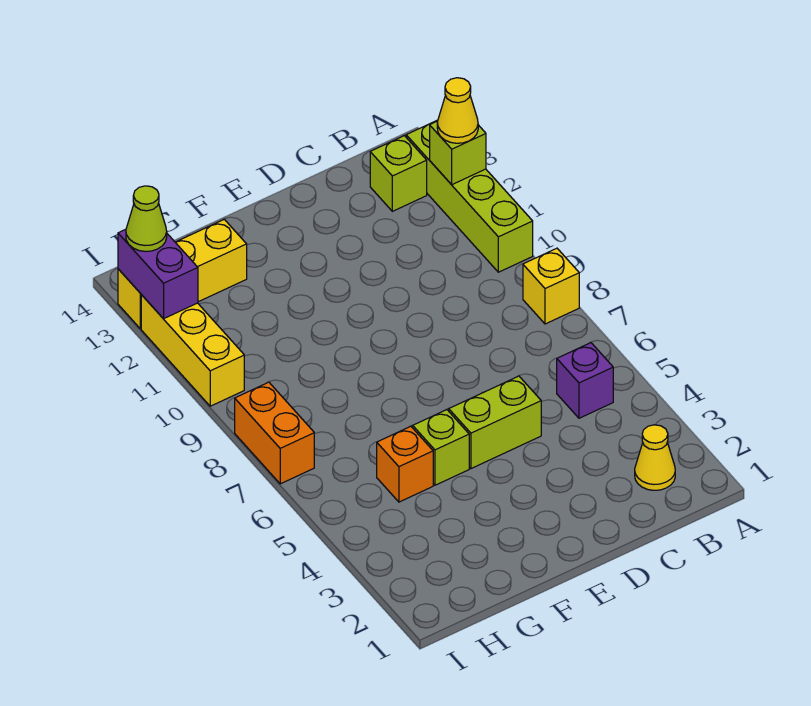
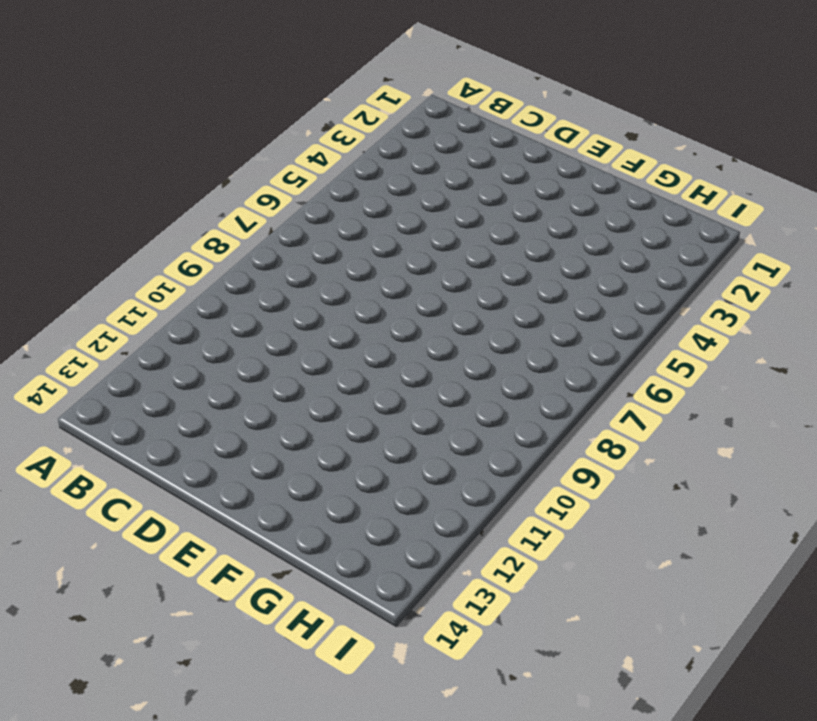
none -> yellow brick A8 level 1
none -> lime brick A10:A13 level 1
none -> yellow cone B2 level 1

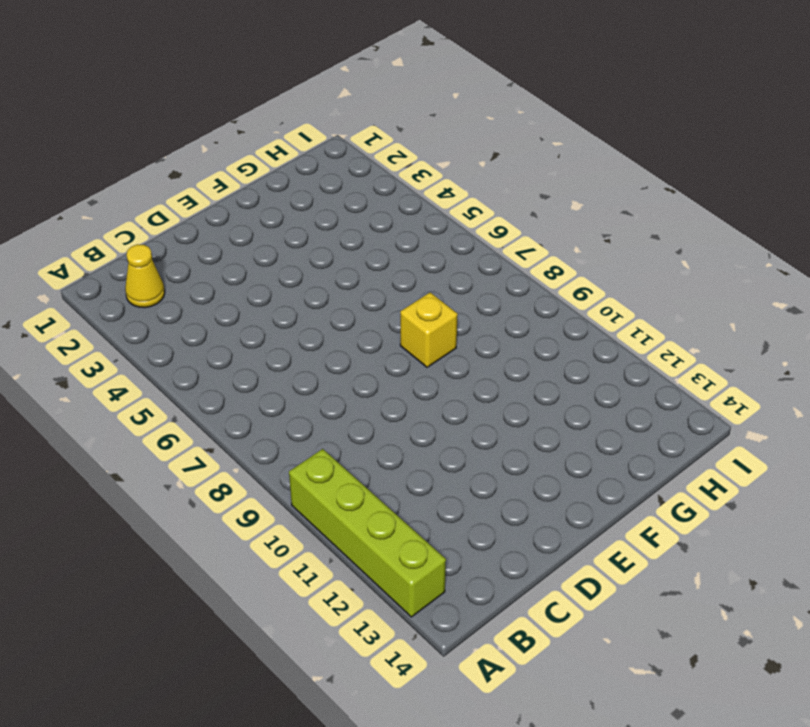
yellow brick F8 level 1 -> yellow brick A8 level 1
none -> purple brick B5 level 1
none -> lime brick B13 level 1
none -> lime brick D5:E5 level 1

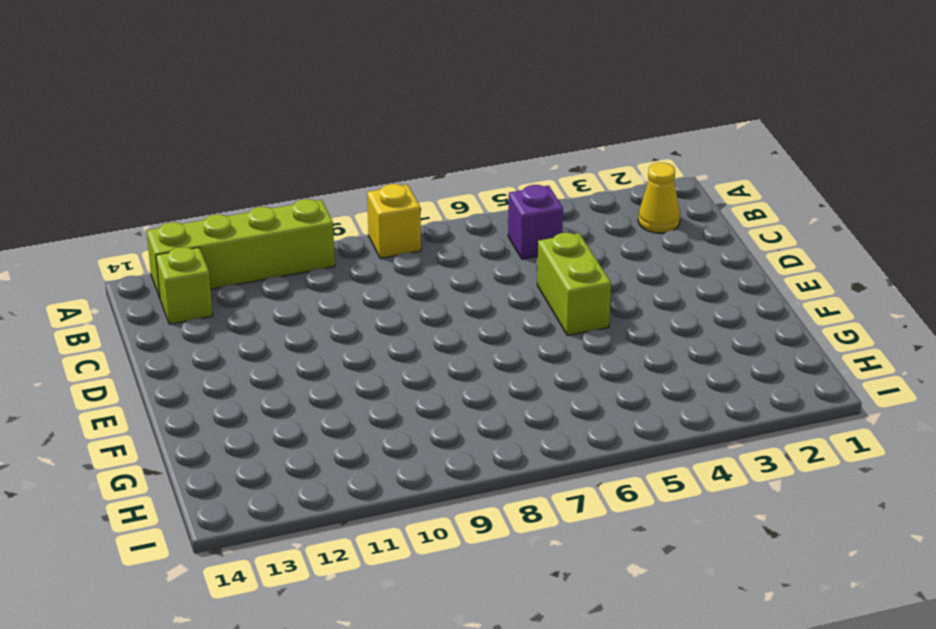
none -> lime brick F5 level 1
none -> orange brick G5 level 1
none -> yellow brick G13:I13 level 1

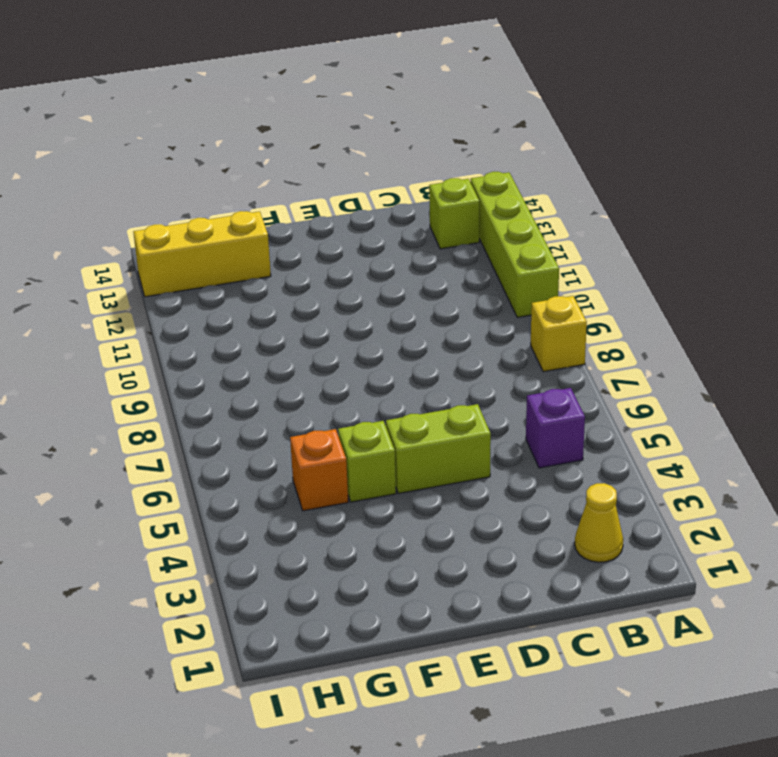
none -> orange brick I7:I8 level 1
none -> yellow brick I10:I12 level 1
none -> lime brick A12 level 2

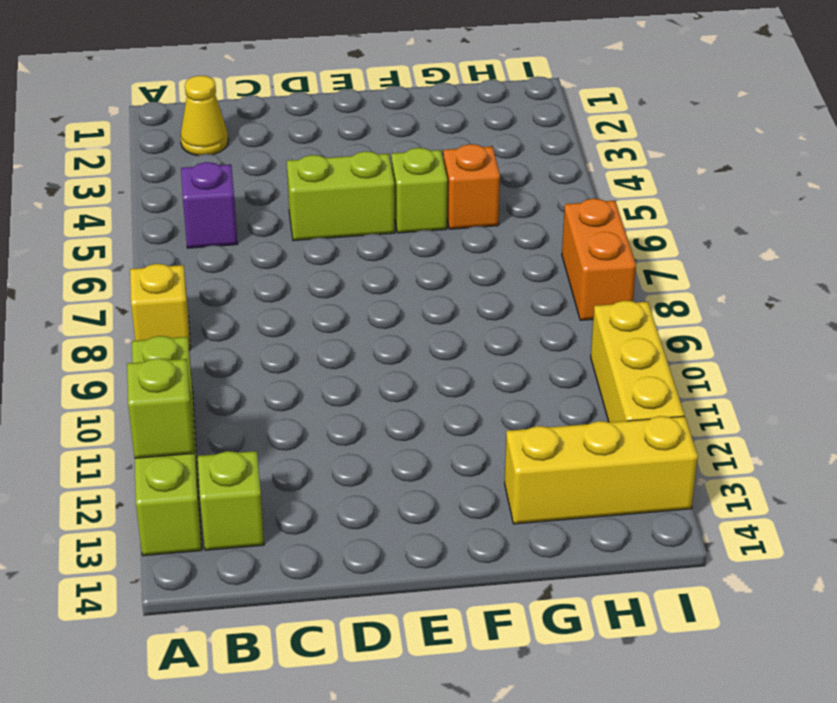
none -> purple brick I12:I13 level 2
none -> yellow cone A12 level 3
none -> lime cone I13 level 3

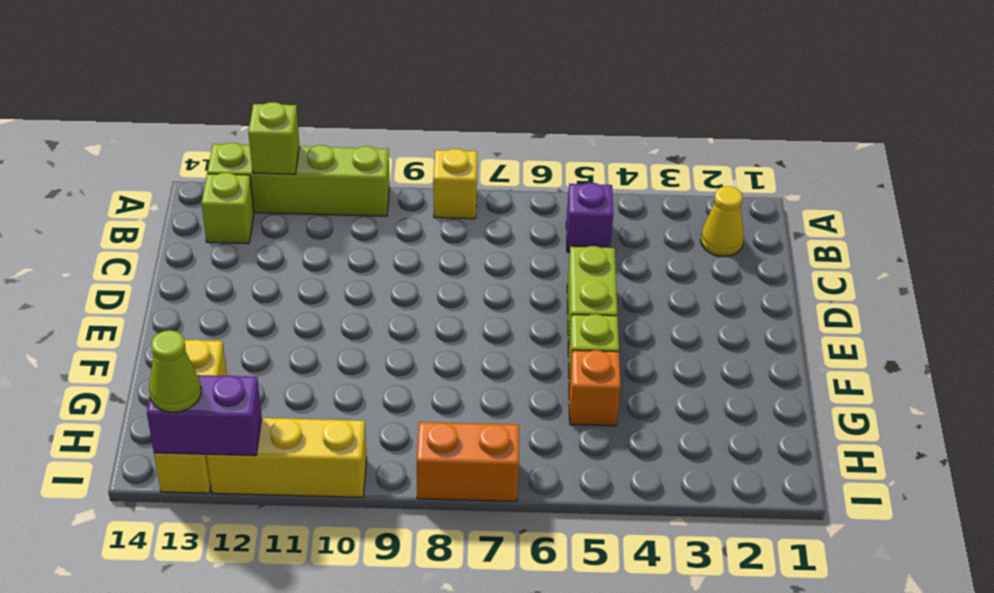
none -> yellow cone A12 level 3

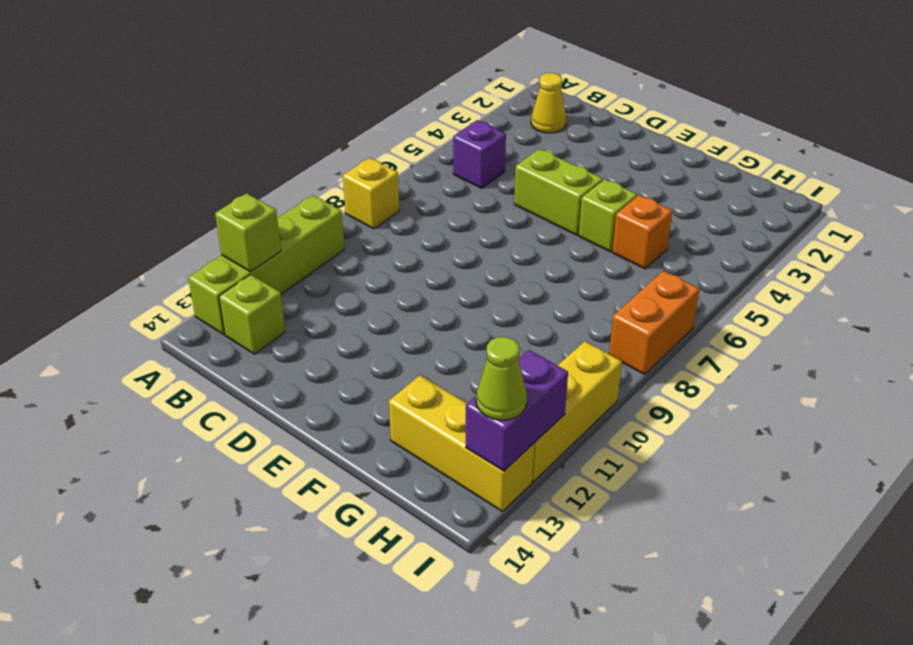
none -> yellow cone A12 level 3

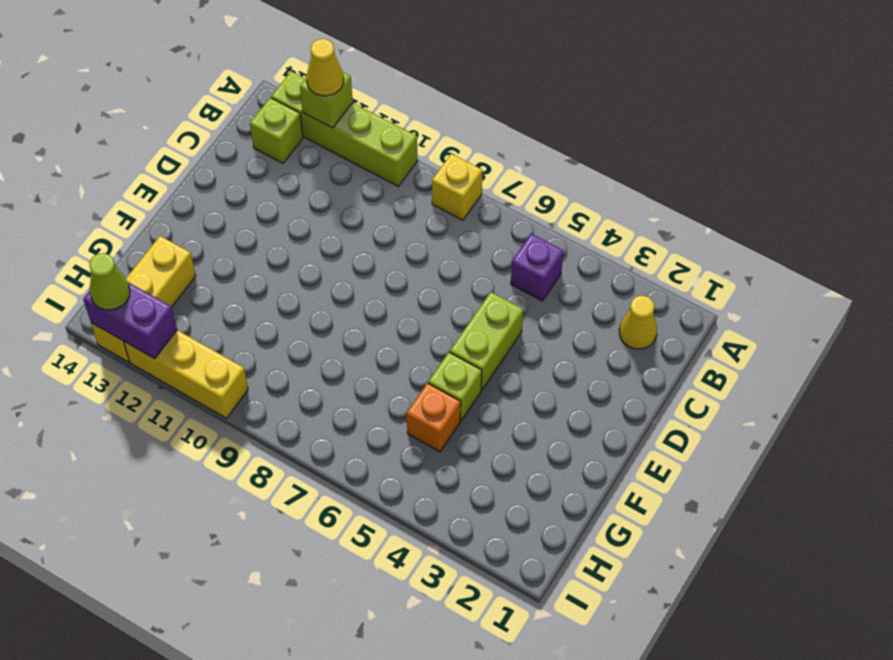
none -> orange brick I7:I8 level 1

